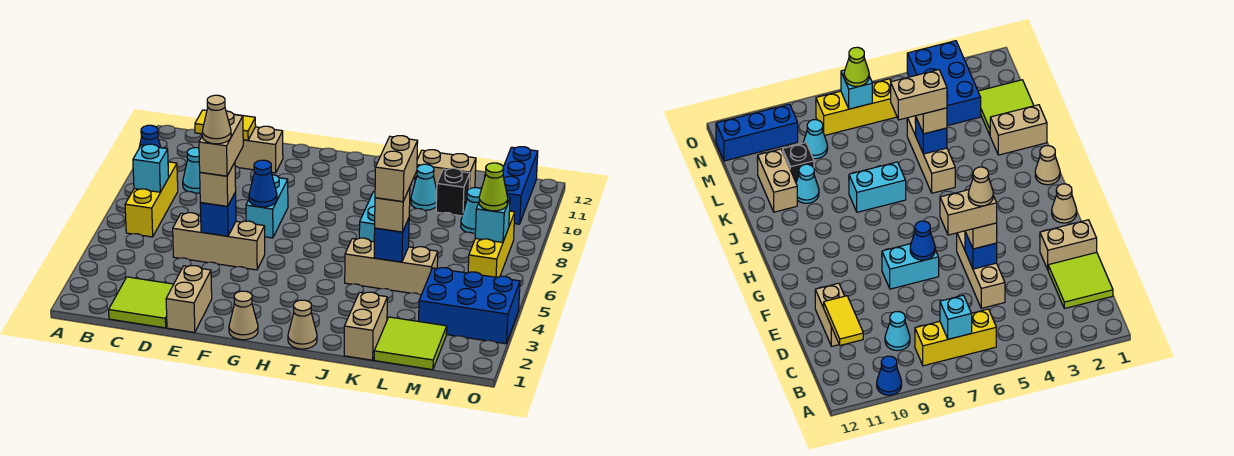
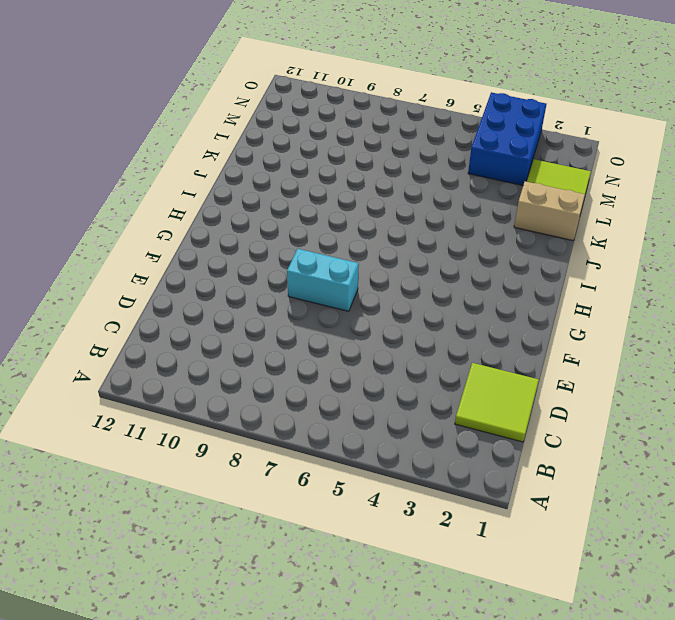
none -> blue cone A10 level 1
none -> yellow brick B6:B8 level 1
none -> cyan cone C9 level 1
none -> tan brick D5:F5 level 1

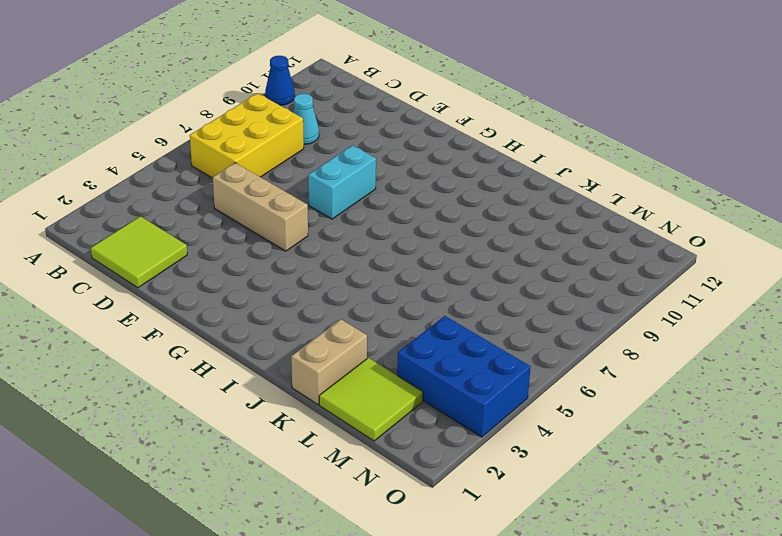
yellow brick B6:C8 level 1 -> yellow brick B6:B8 level 1
none -> tan brick D11:E11 level 1
none -> tan brick E1:E2 level 1
none -> tan cone G1 level 1
none -> tan cone I1 level 1

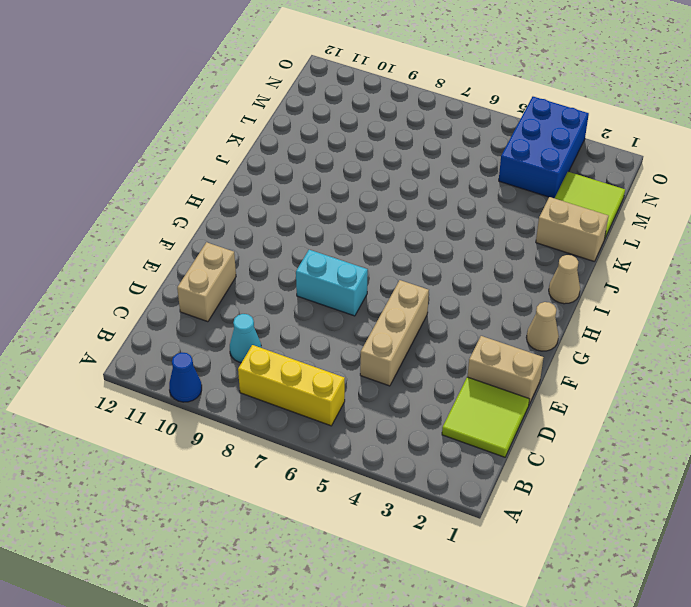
none -> tan brick J5:L5 level 1
none -> cyan brick J7:J8 level 1
none -> cyan cone K10 level 1
none -> tan brick K11:L11 level 1

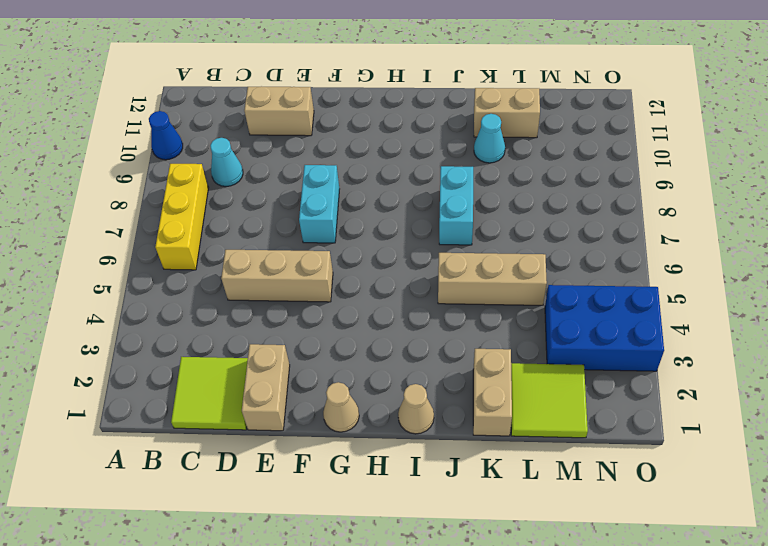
none -> black brick L10 level 1
none -> cyan cone M9 level 1
none -> yellow brick N6:N8 level 1
none -> blue brick N10:N12 level 1

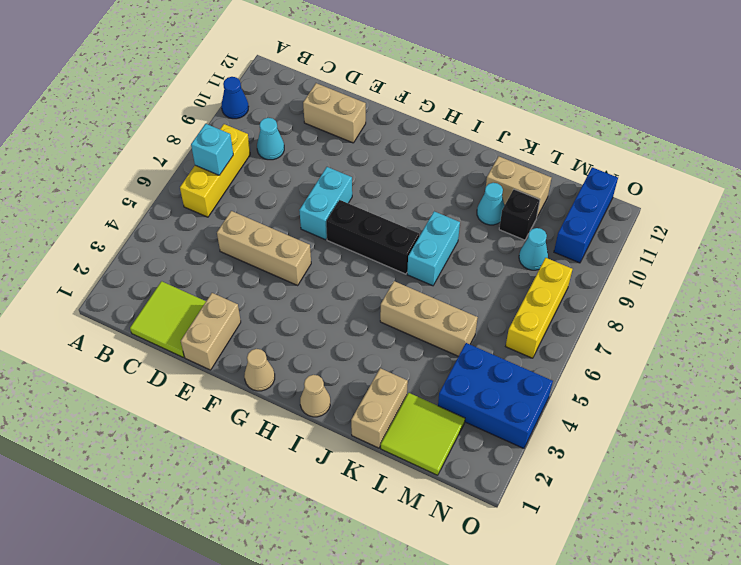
black brick G7:I7 level 1 -> none
none -> yellow tile C11:D11 level 2
none -> blue brick E5 level 2
none -> blue cone F7 level 2
none -> blue brick K5 level 2

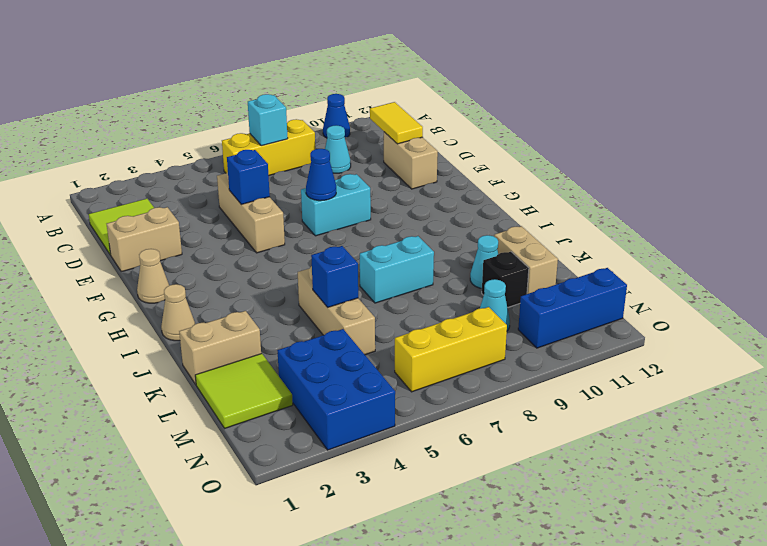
none -> cyan brick N7 level 2
none -> tan brick E5 level 3
none -> tan brick K5 level 3
none -> lime cone N7 level 3

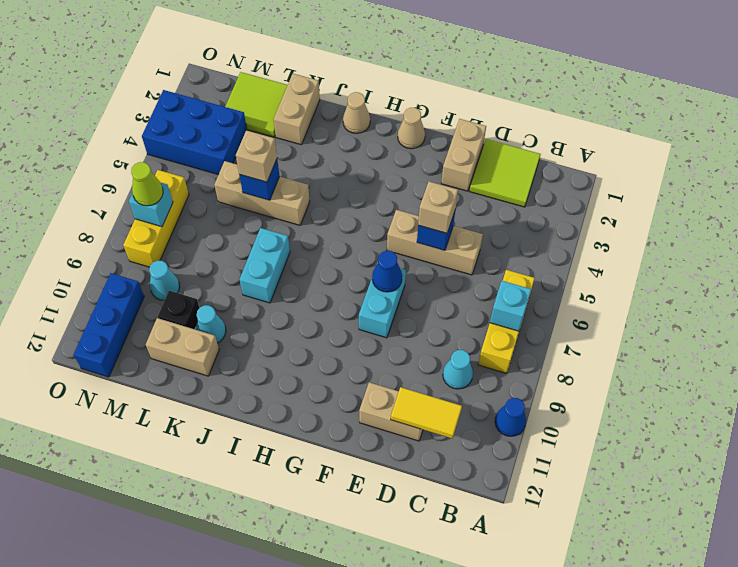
none -> tan brick E5:E6 level 4
none -> tan brick K5:K6 level 4
none -> tan cone E5 level 5

